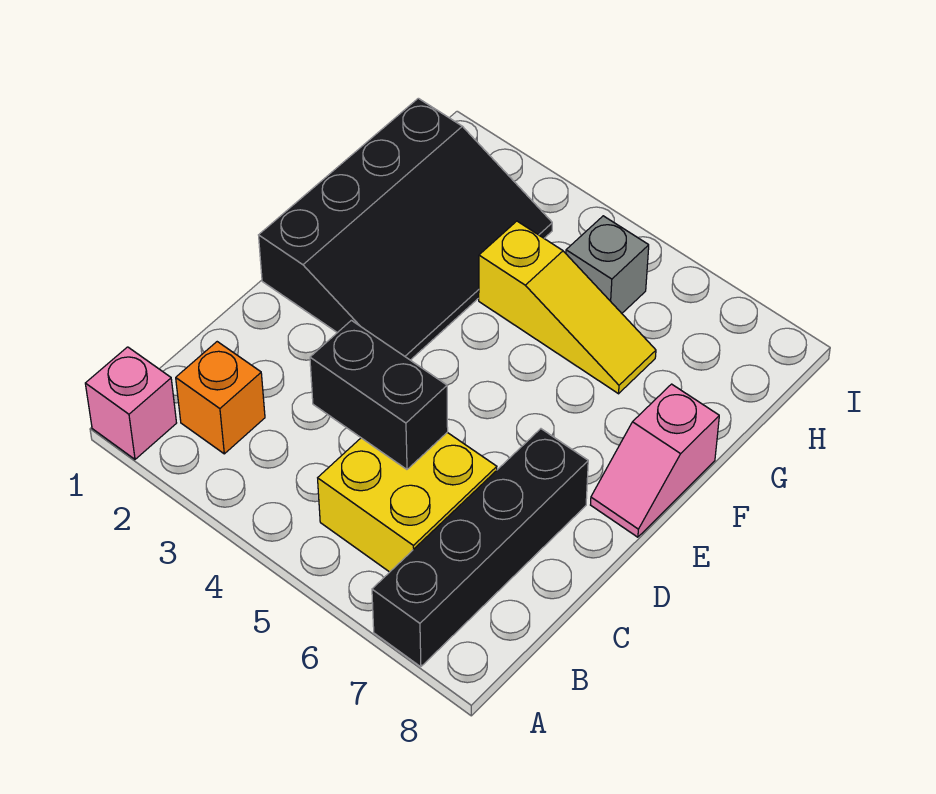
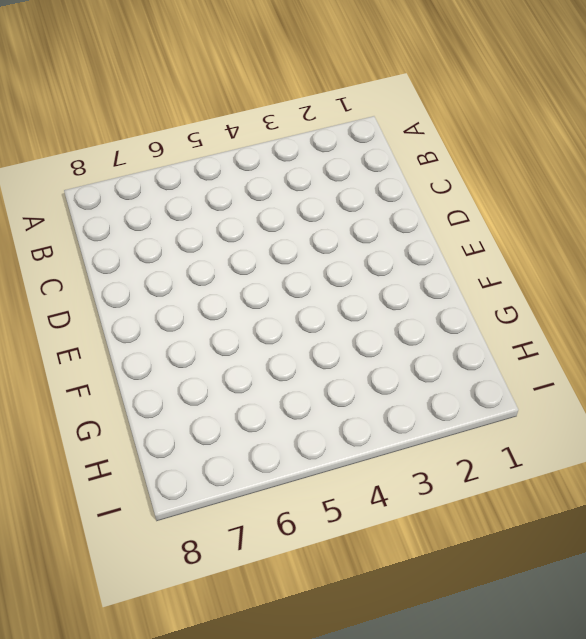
none -> pink brick A1 level 1
none -> black brick A7:D7 level 1

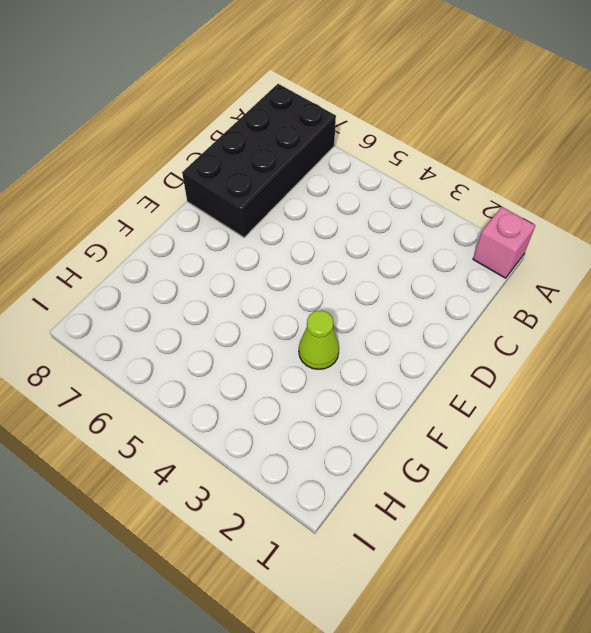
black brick A7:D8 level 1 -> black brick A7:D7 level 1
lime cone F3 level 1 -> black slope E1:H3 level 1 top 1
none -> orange brick B2 level 1
none -> yellow brick B5:C6 level 1

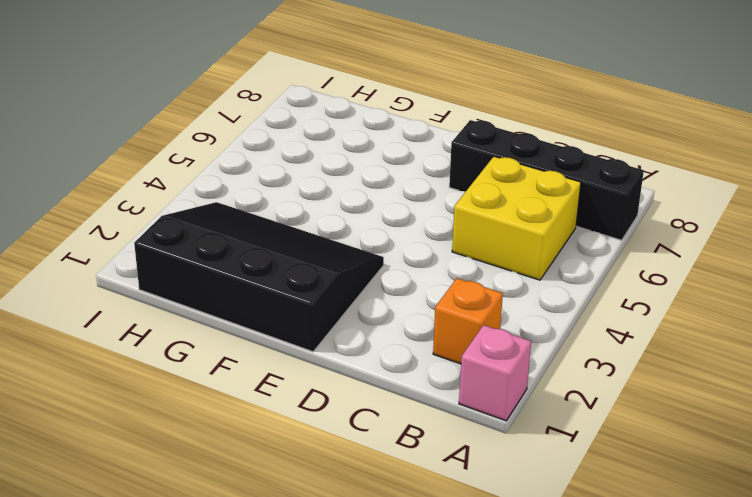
none -> pink slope E8:F8 level 1 top F
none -> yellow slope G4:G6 level 1 top 4

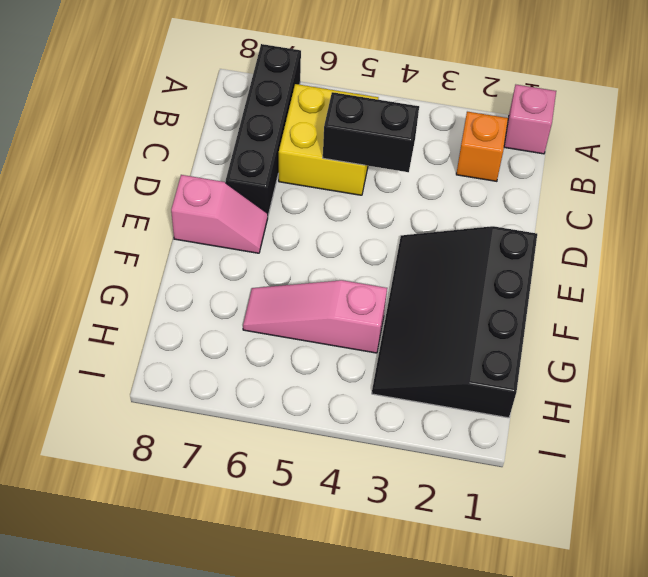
pink slope E7:E8 level 1 top 8 -> pink slope E8:F8 level 1 top F
pink slope G4:G6 level 1 top 4 -> yellow slope G4:G6 level 1 top 4
none -> grey brick H5 level 1

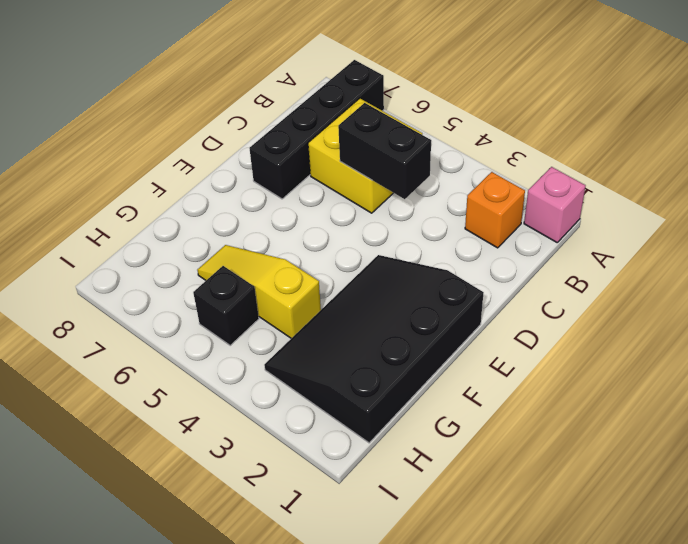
black brick H5 level 1 -> grey brick H5 level 1
none -> pink slope E8:F8 level 1 top F

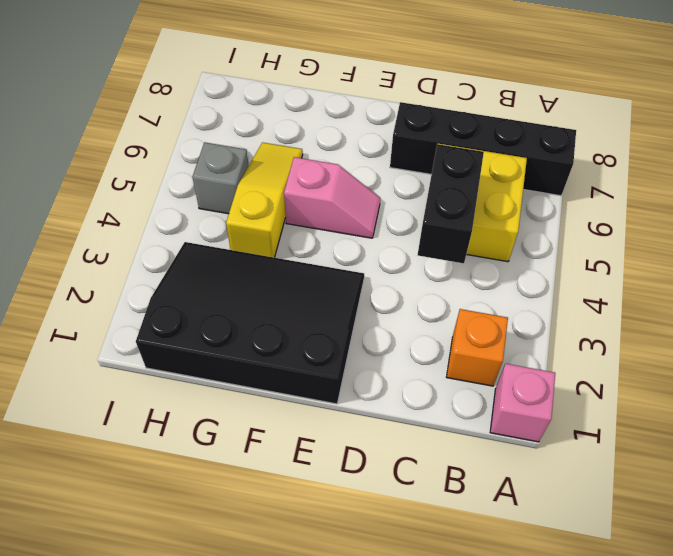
pink slope E5:F5 level 1 top F -> pink slope E8:F8 level 1 top F

